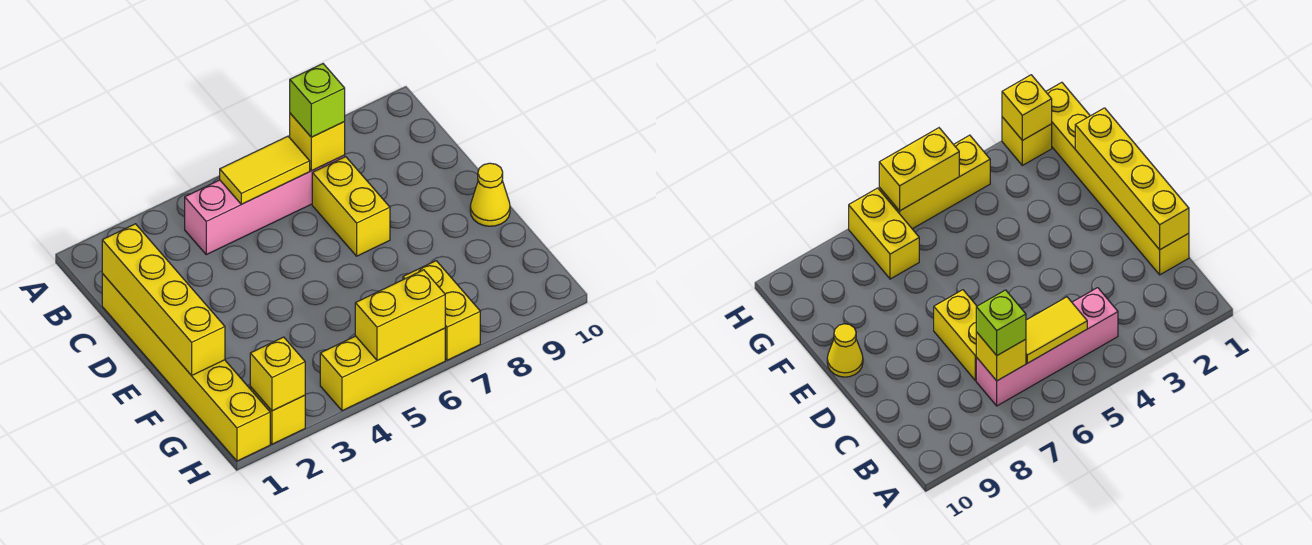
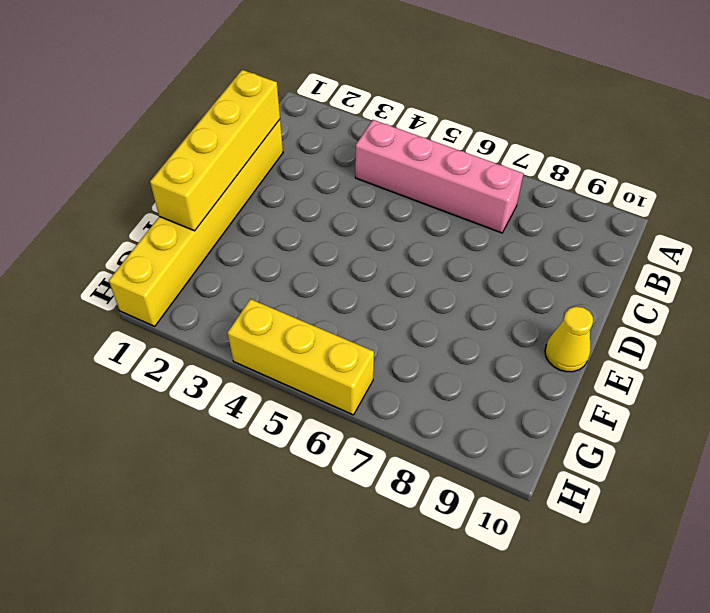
none -> yellow brick C7:D7 level 1
none -> yellow brick G7:H7 level 1
none -> yellow brick H2 level 1

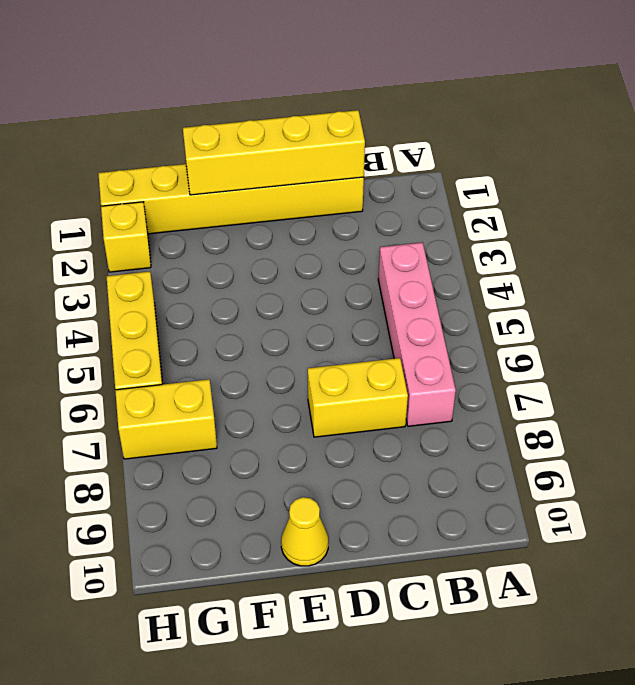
none -> yellow tile B5:B6 level 2
none -> yellow brick B7 level 2
none -> yellow brick H2 level 2

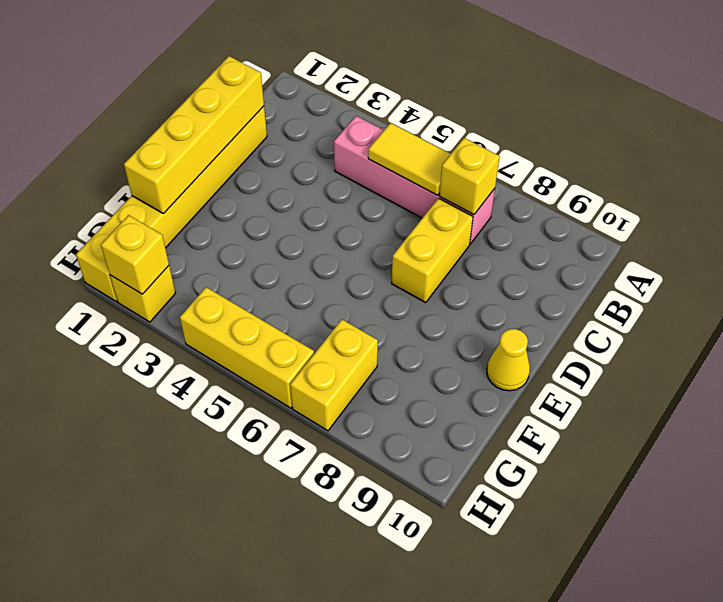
none -> yellow brick H5:H6 level 2
none -> lime brick B7 level 3

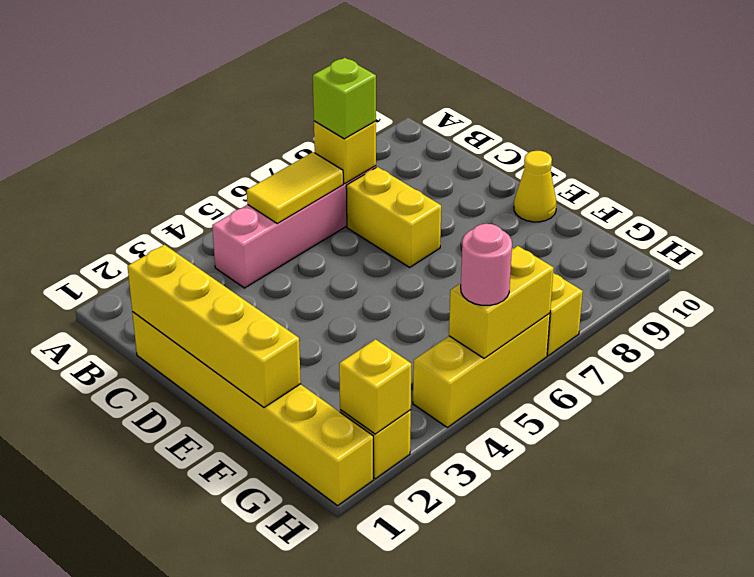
pink round brick H5 level 3 -> none

